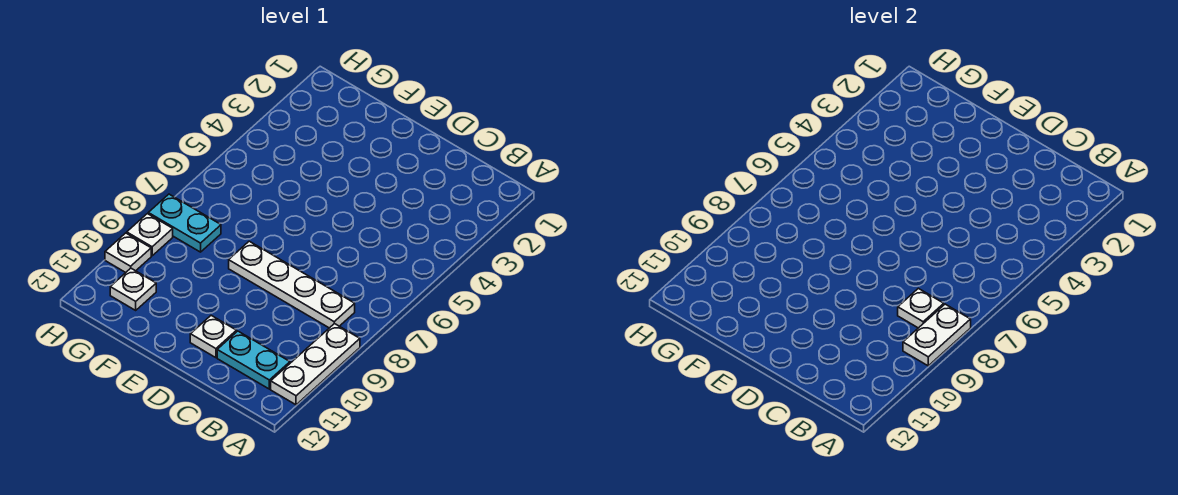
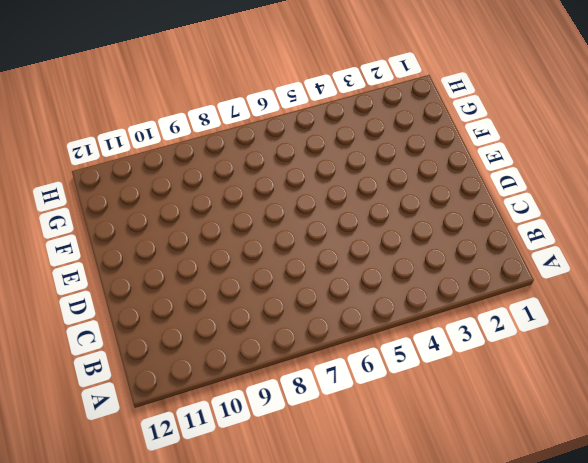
none -> white plate A9:A11 level 1
none -> white plate B8:E8 level 1

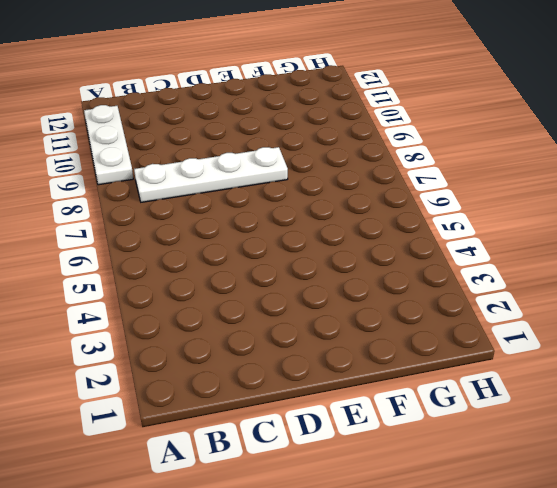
none -> cyan plate B11:C11 level 1
none -> white plate D11 level 1

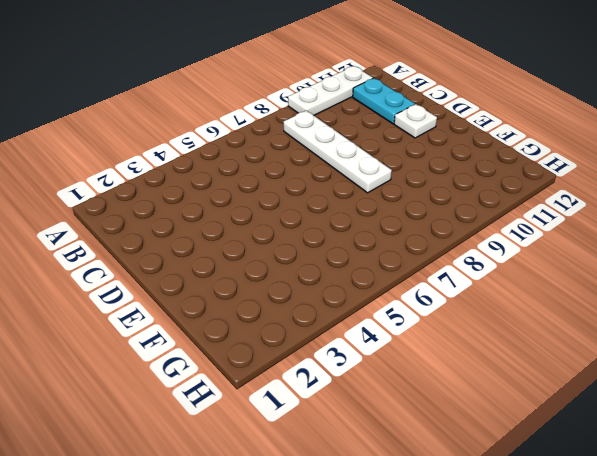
none -> cyan plate G8:H8 level 1
none -> white plate G11 level 1

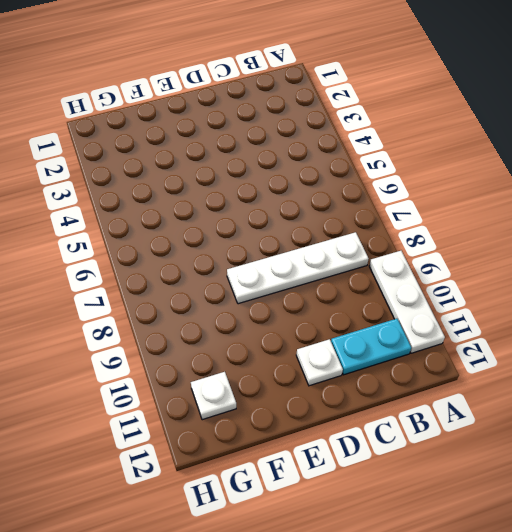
none -> cyan plate G8:H8 level 1
none -> white plate H9 level 1

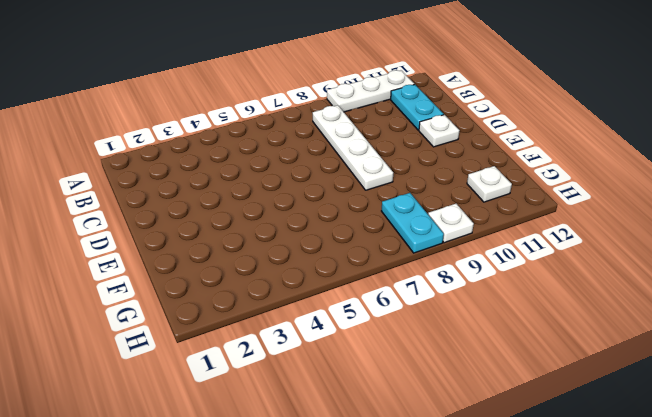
none -> white plate H10 level 1
none -> white plate A8:A9 level 2

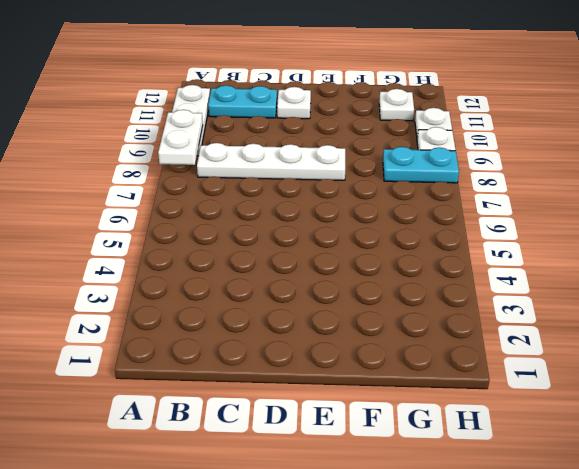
none -> white plate B8 level 2

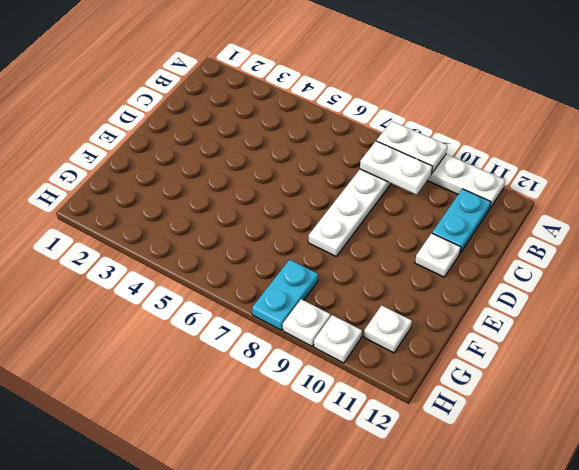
white plate B8:B9 level 2 -> white plate B8 level 2

